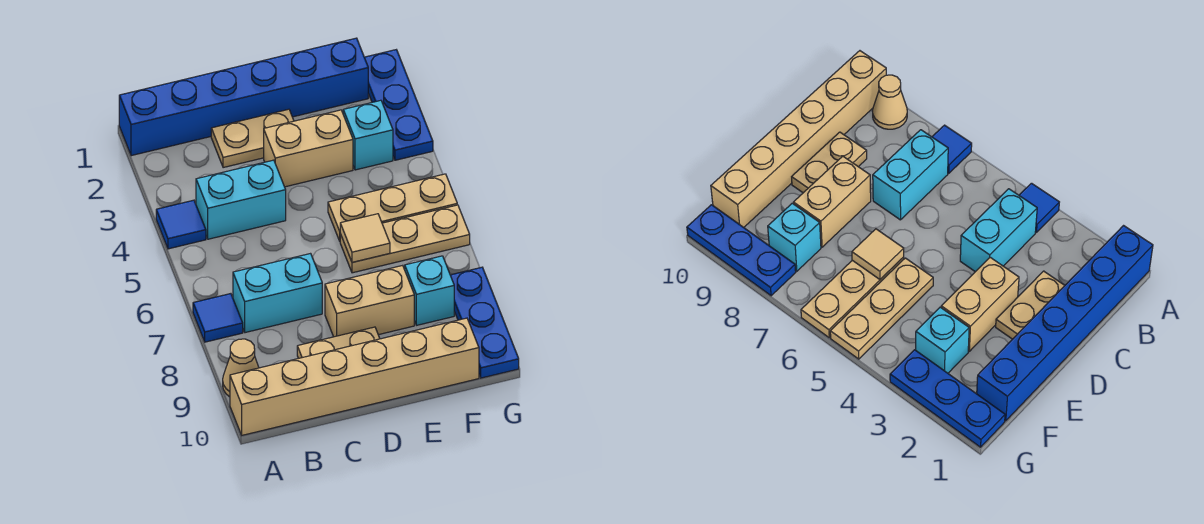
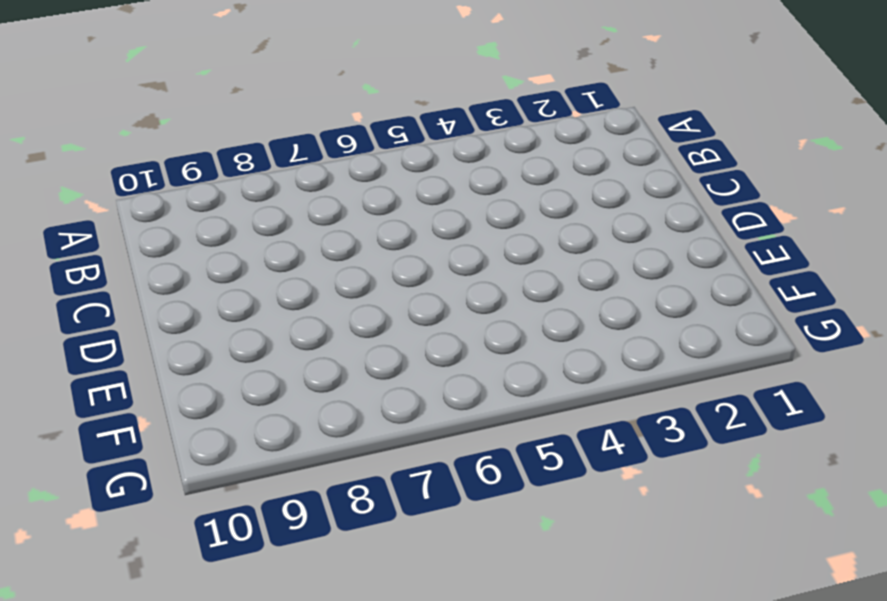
none -> blue brick A1:F1 level 1
none -> blue tile A4 level 1
none -> blue tile A7 level 1

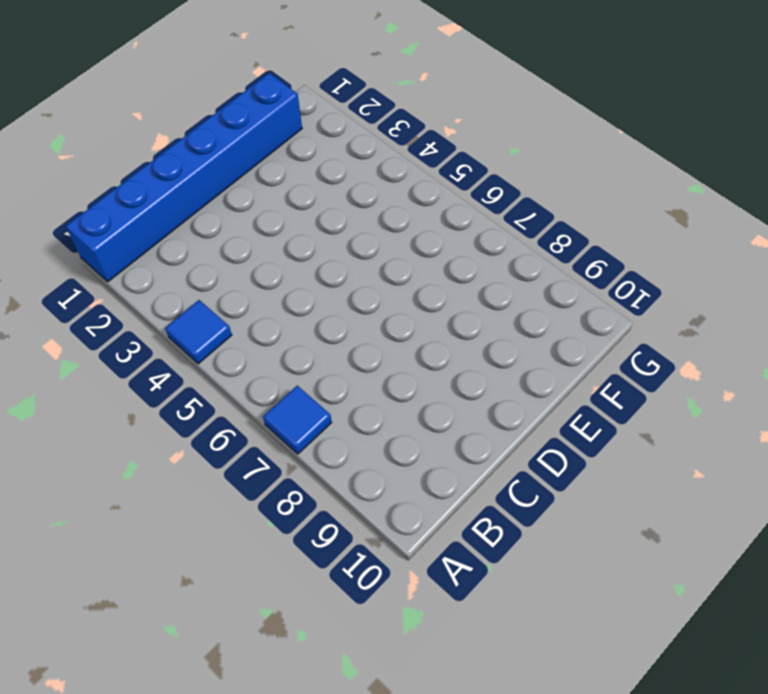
none -> tan cone A9 level 1
none -> tan brick A10:F10 level 1
none -> cyan brick B4:C4 level 1

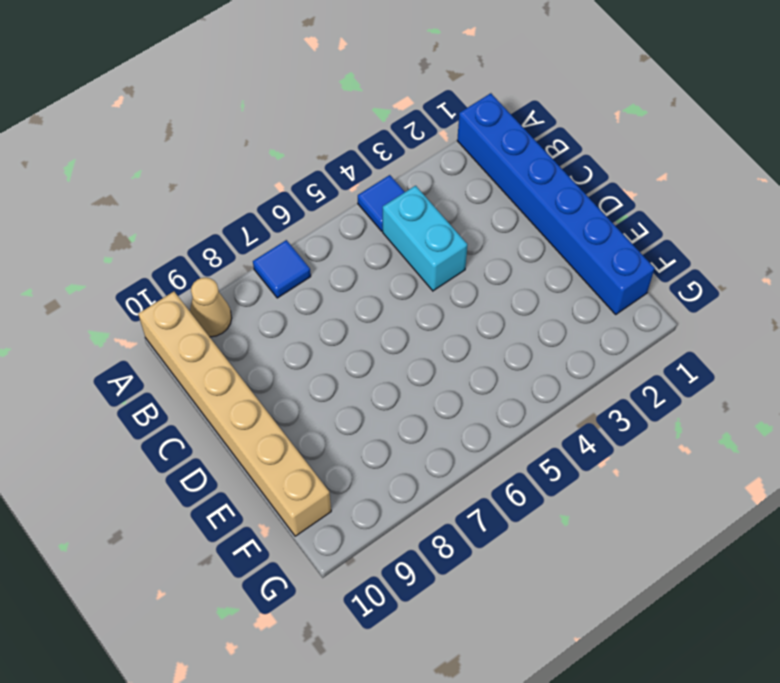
none -> cyan brick B7:C7 level 1
none -> tan plate C2:D2 level 1
none -> tan plate C9:D9 level 1

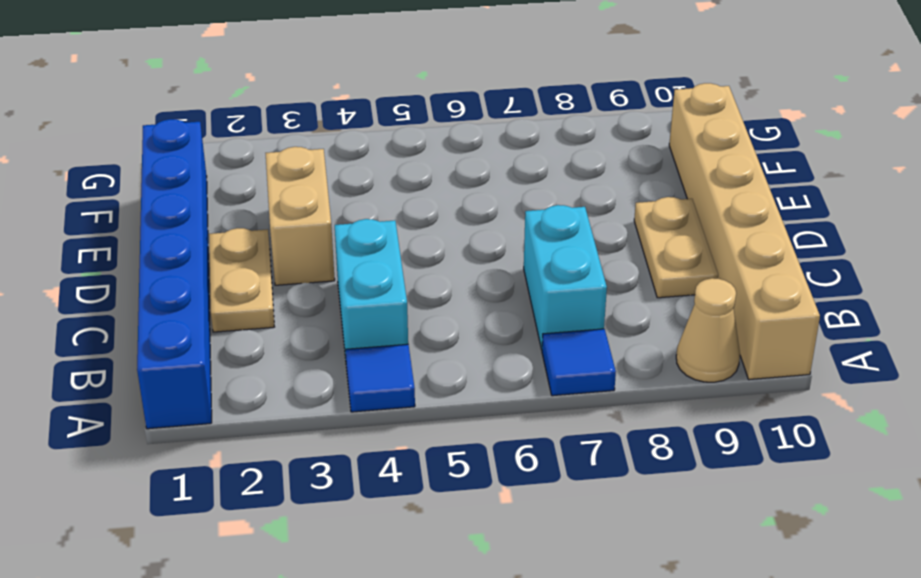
none -> tan brick D8:E8 level 1
none -> tan plate E5:G5 level 1
none -> tan plate E6:G6 level 1

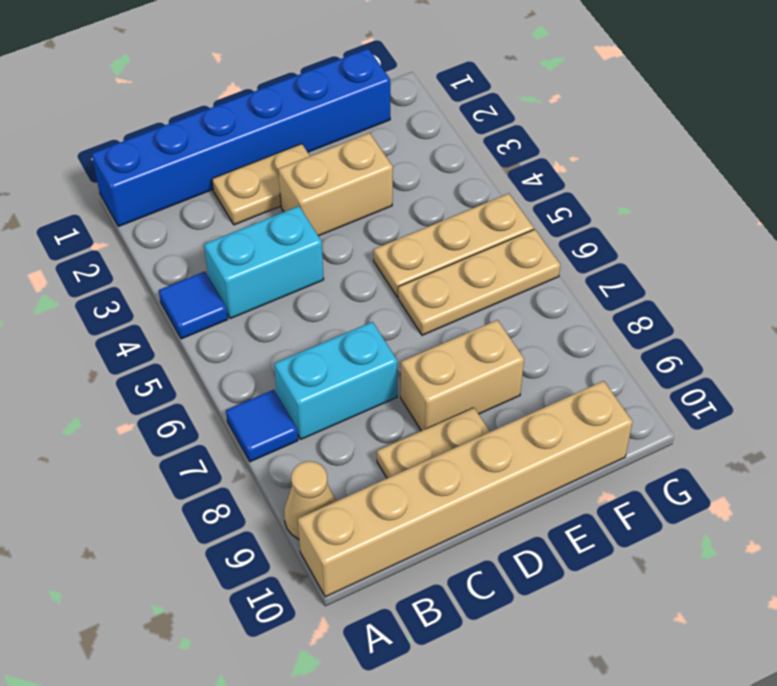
none -> cyan brick F3 level 1
none -> cyan brick F8 level 1
none -> blue plate G1:G3 level 1

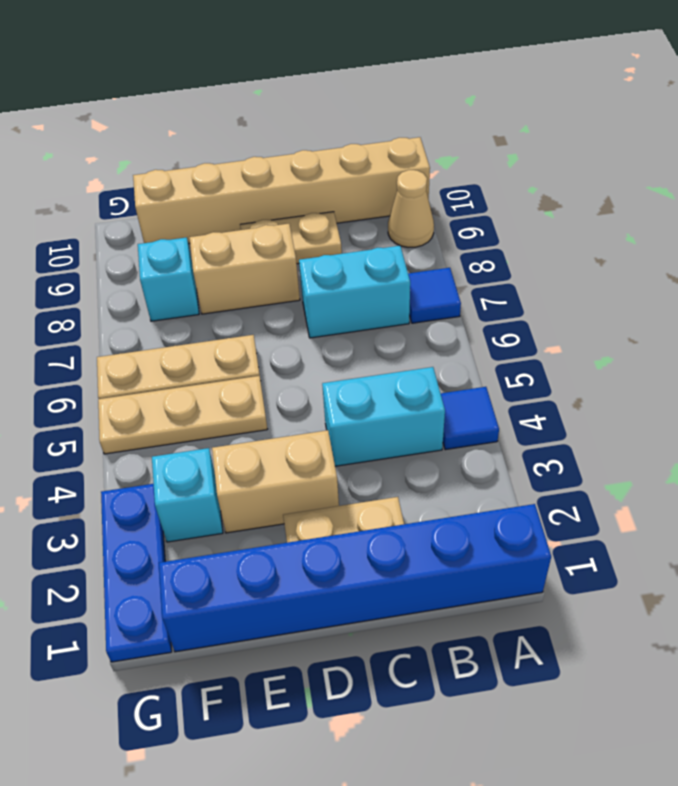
none -> blue plate G8:G10 level 1
none -> tan tile E6 level 2

